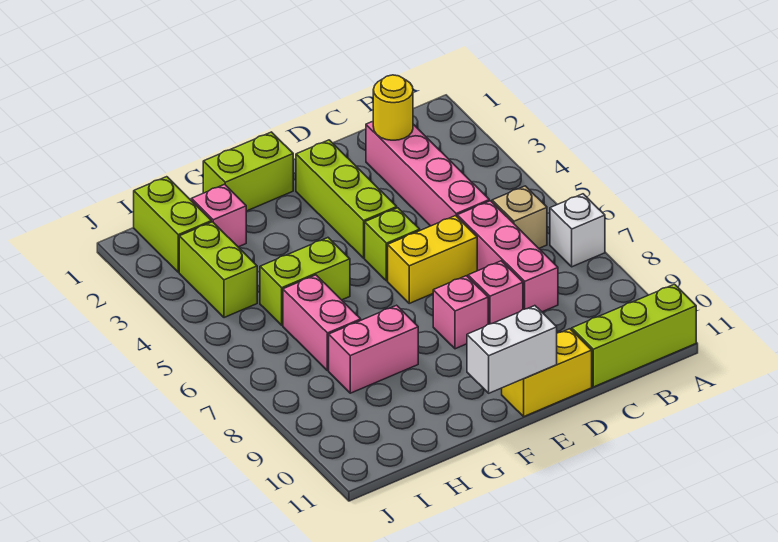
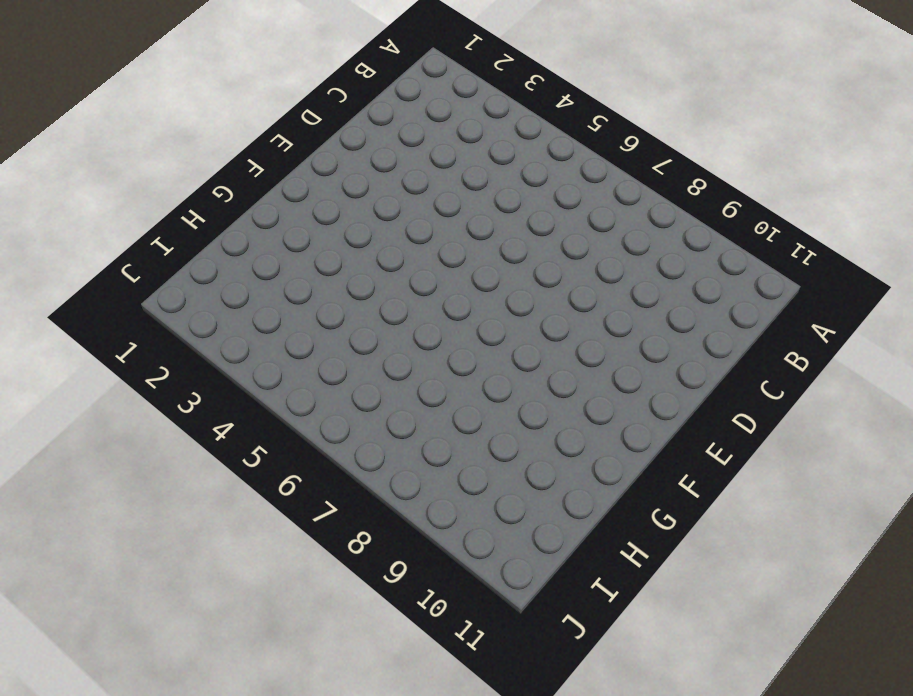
none -> white brick A7 level 1
none -> lime brick A11:C11 level 1
none -> tan brick B6 level 1

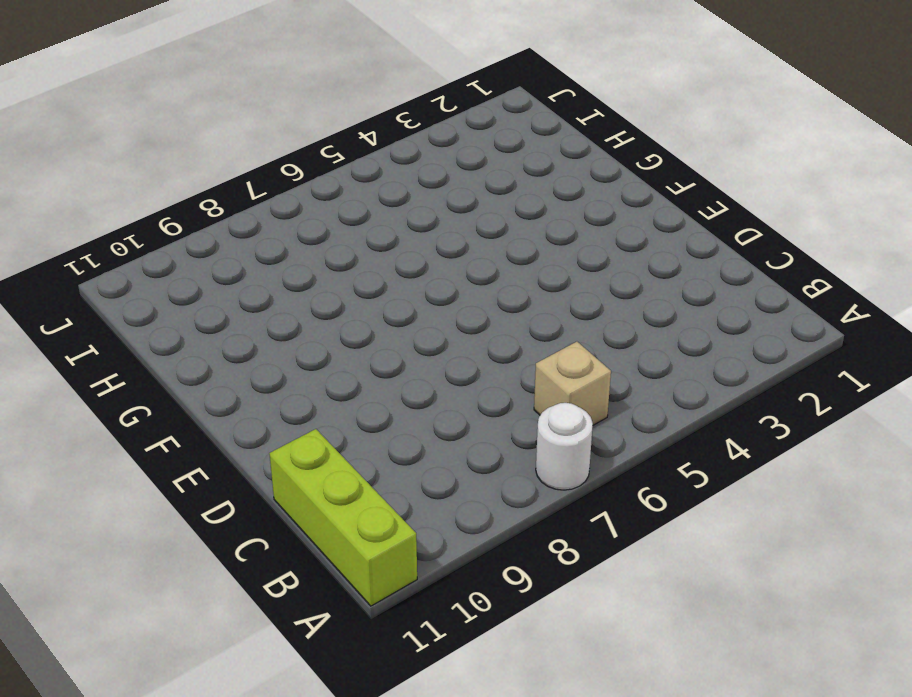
white round brick A7 level 1 -> white brick A7 level 1
none -> pink brick C2:C5 level 1
none -> pink brick C6:C8 level 1
none -> yellow brick D6:E6 level 1

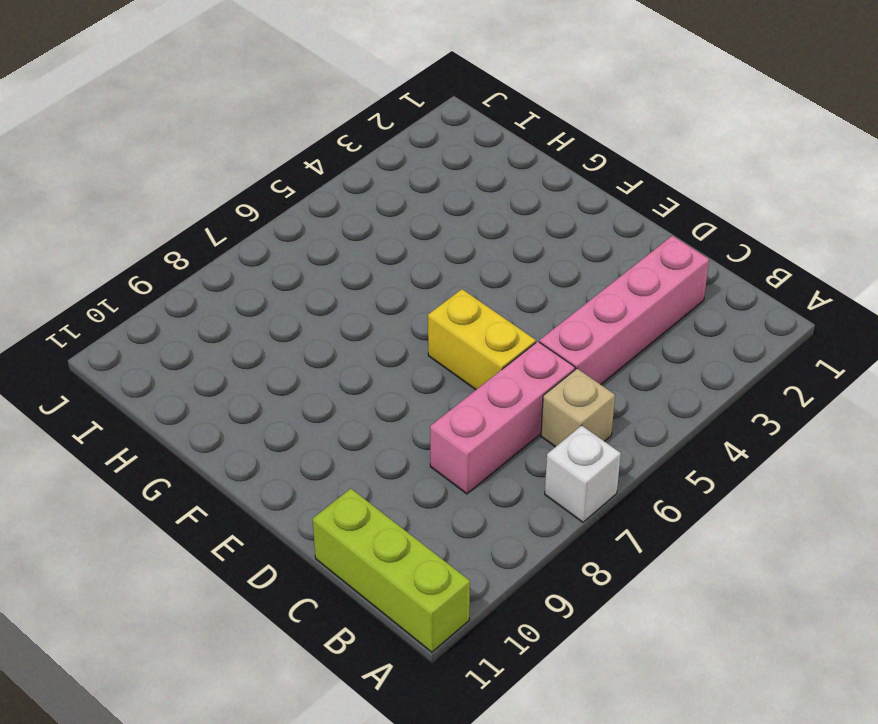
none -> pink brick D8 level 1
none -> yellow brick D11:E11 level 1
none -> lime brick E2:E4 level 1

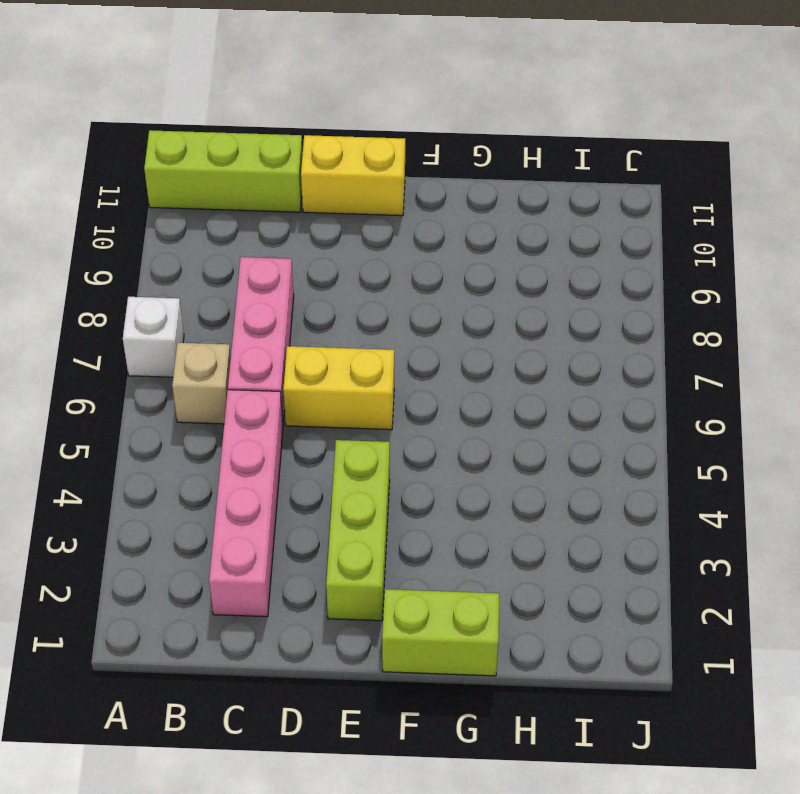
none -> pink brick D8 level 1
none -> lime brick E5 level 1
none -> pink brick E8 level 1

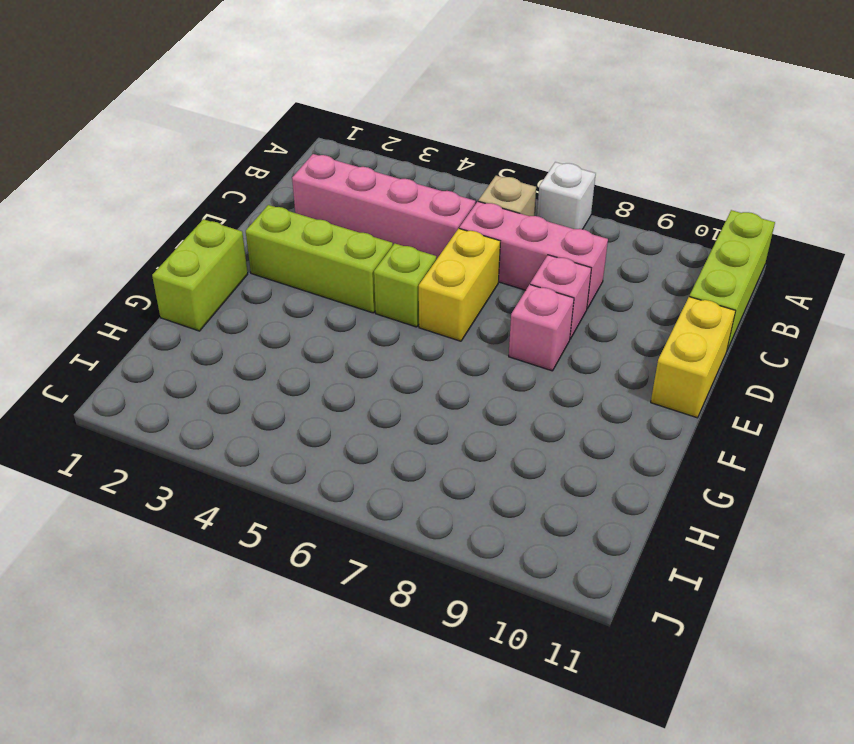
none -> lime brick G5:H5 level 1
none -> pink brick G8:H8 level 1
none -> pink brick H2 level 1

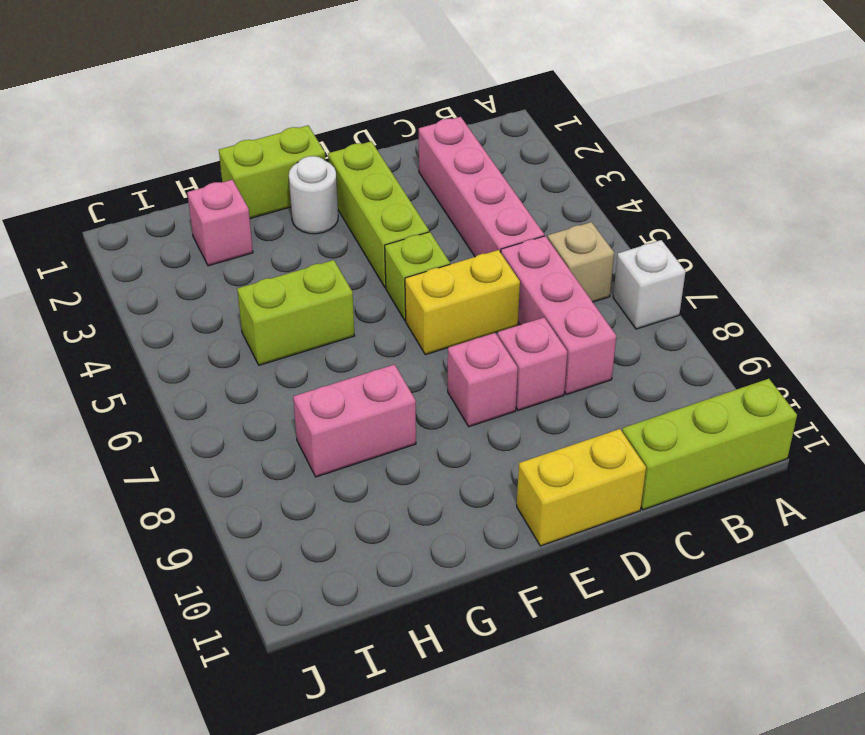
white round brick F2 level 1 -> none
none -> pink brick H6:H7 level 1
none -> lime brick I1:I2 level 1
none -> lime brick I3:I4 level 1

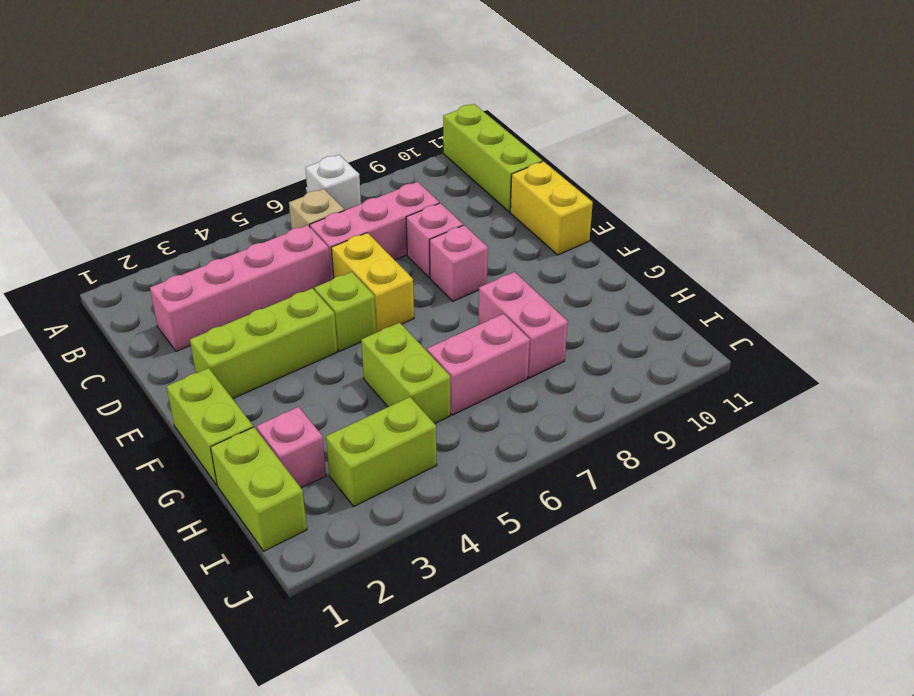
lime brick H1:I1 level 1 -> lime brick I1:I2 level 1
none -> yellow round brick C2 level 2
none -> white brick E11:F11 level 2

